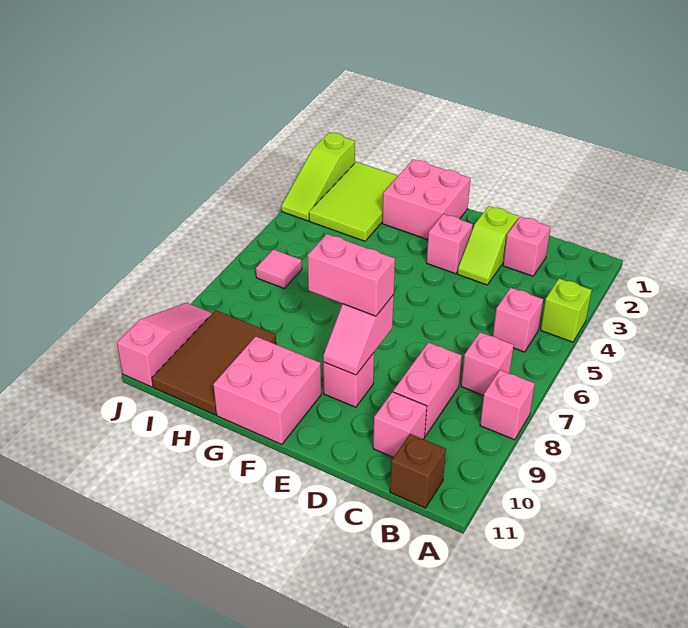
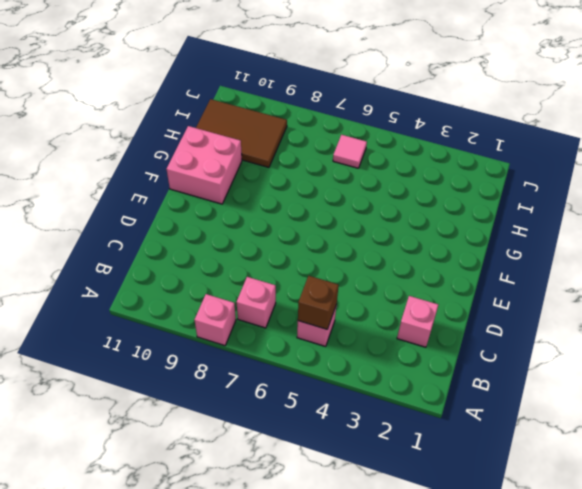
brown brick B5 level 2 -> brown brick B11 level 1
none -> lime brick A4 level 1
none -> pink brick C8:C9 level 1
none -> pink brick C10 level 1

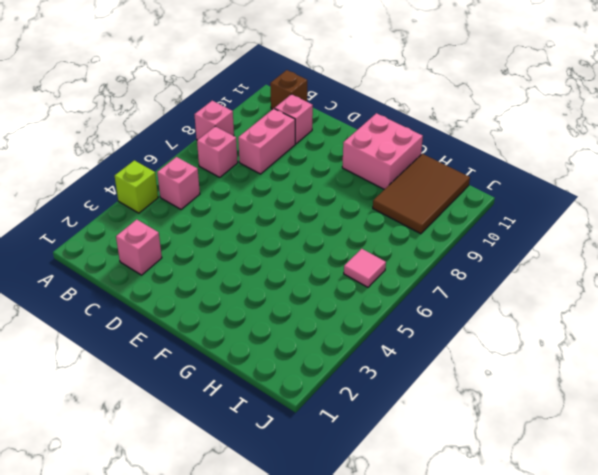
none -> lime slope D2:D3 level 1 top 2
none -> pink brick E3 level 1
none -> pink brick E9 level 1

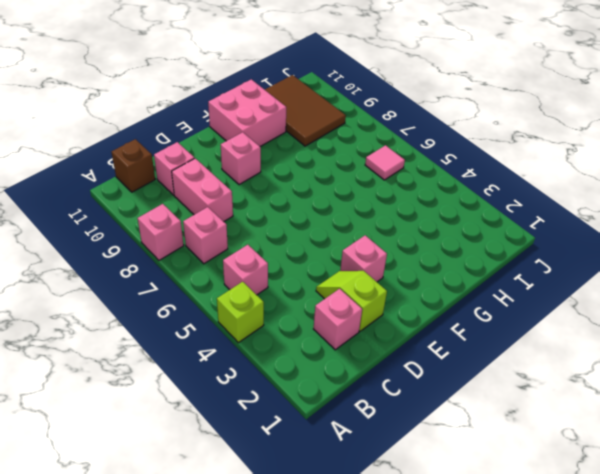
none -> pink brick F1:G2 level 1
none -> lime tile H1:I3 level 1
none -> lime slope J1:J3 level 1 top 1

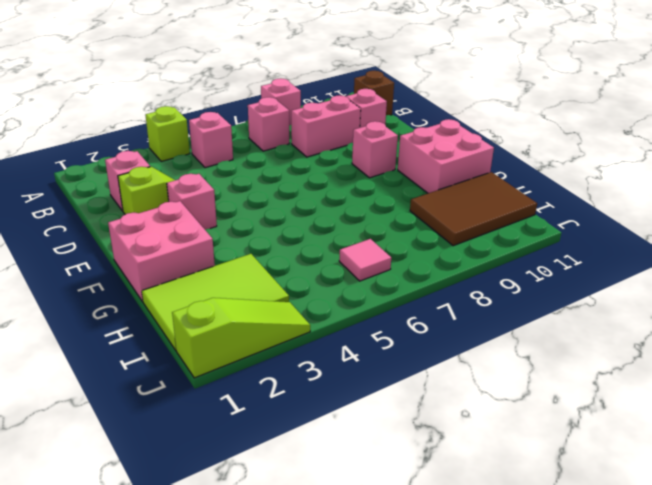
none -> pink slope J9:J11 level 1 top 11
none -> pink slope E8:E9 level 2 top 8
none -> pink brick E8:F8 level 3

